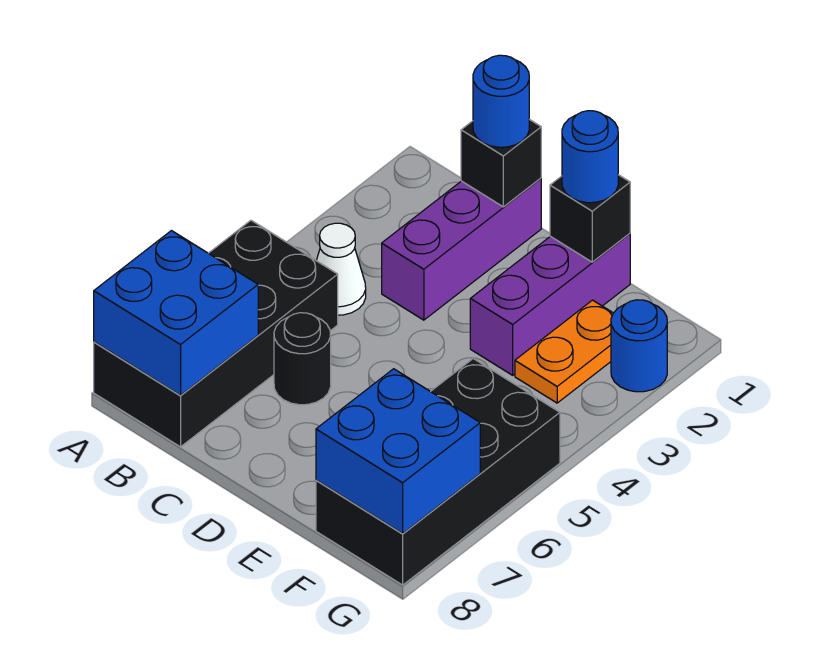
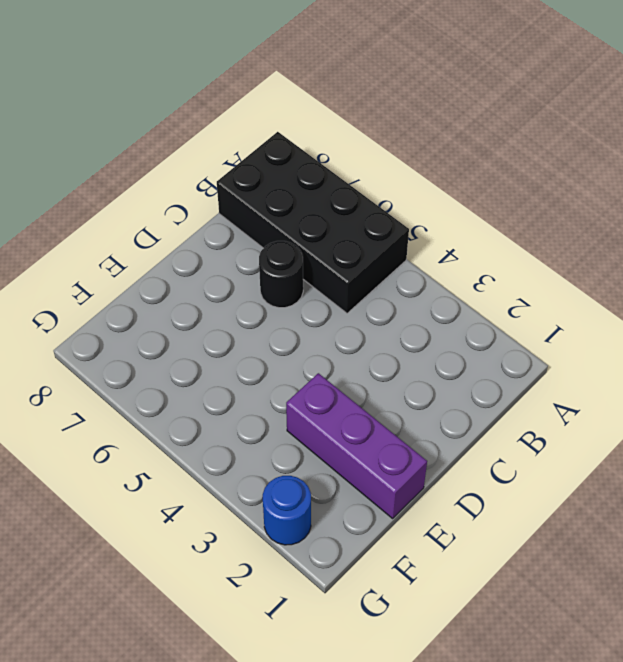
none -> white cone B4 level 1
none -> purple brick C1:C3 level 1
none -> orange plate F2:F3 level 1

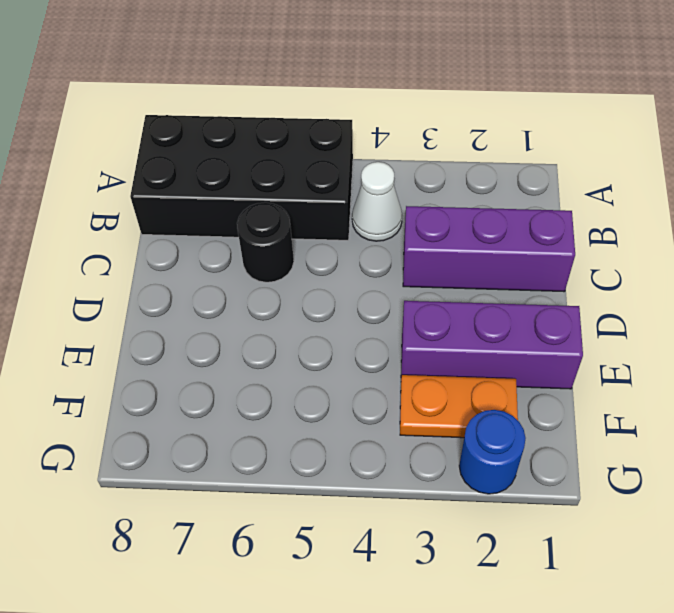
none -> black brick F5:G8 level 1
none -> blue brick A7:B8 level 2
none -> black brick C1 level 2

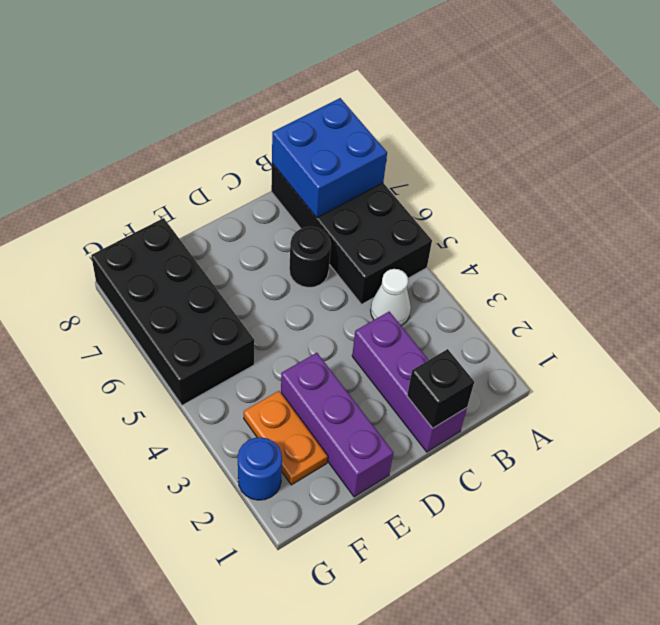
none -> black brick E1 level 2
none -> blue brick F7:G8 level 2
none -> blue round brick C1 level 3

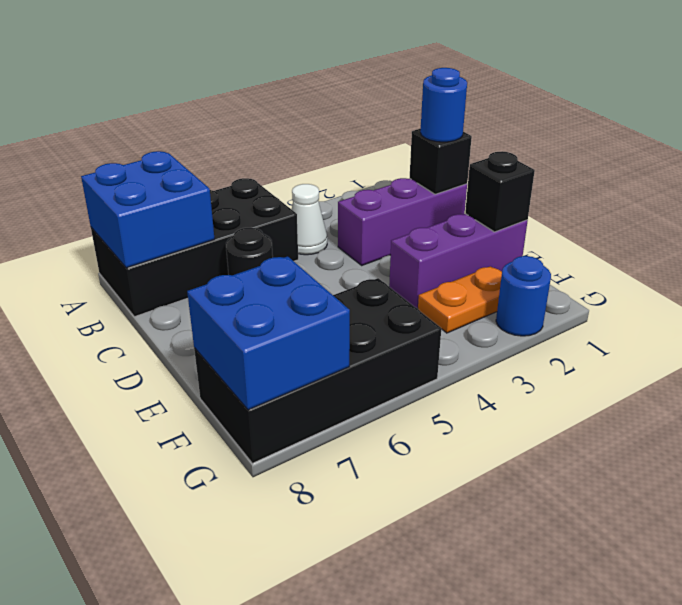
none -> blue round brick E1 level 3

